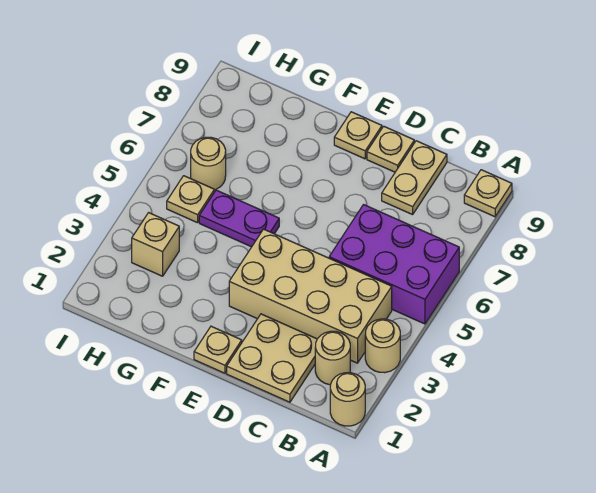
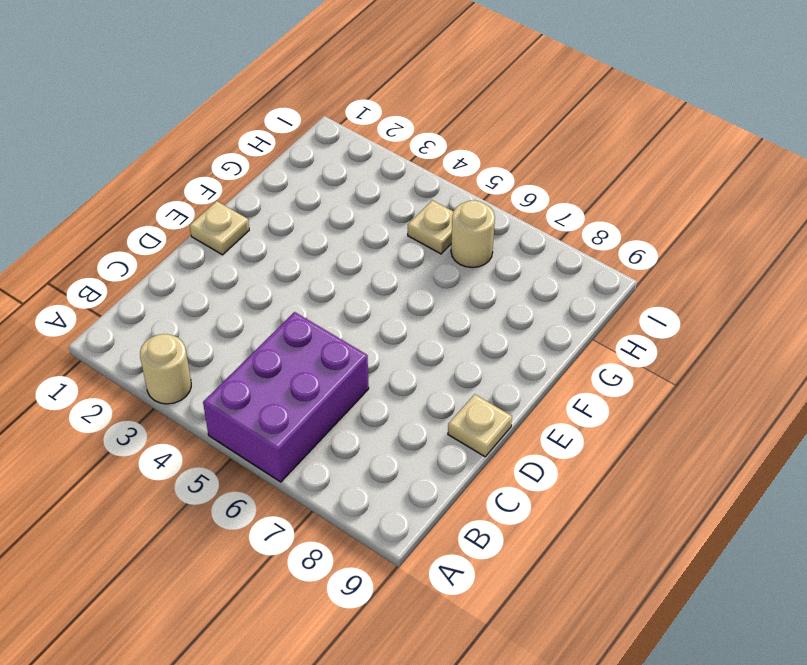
none -> tan round brick A1 level 1
none -> tan plate A9 level 1
none -> tan round brick B2 level 1

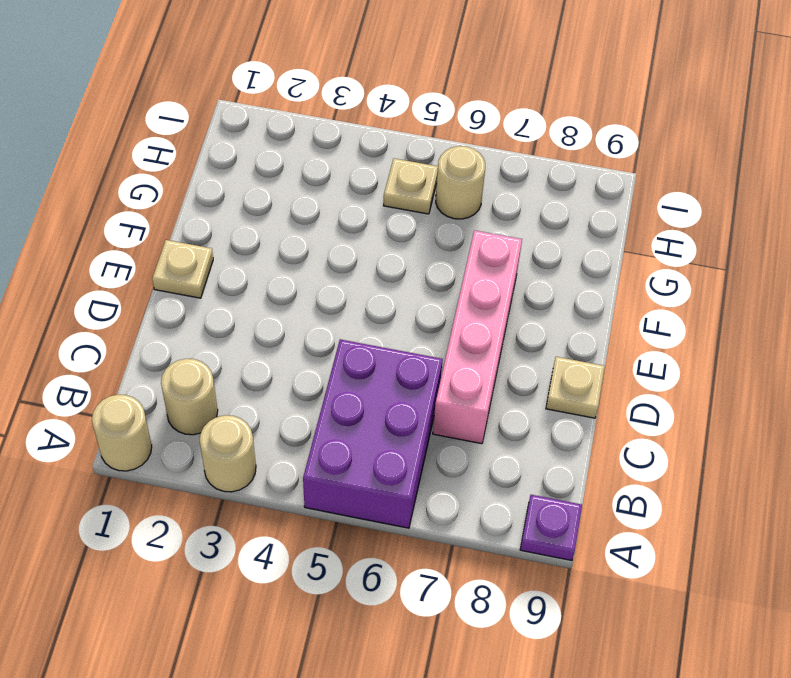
purple plate A9 level 1 -> tan plate A9 level 1
pink brick C7:F7 level 1 -> none
none -> tan brick B3:E4 level 1
none -> tan plate C1:D2 level 1
none -> tan plate C8:C9 level 1

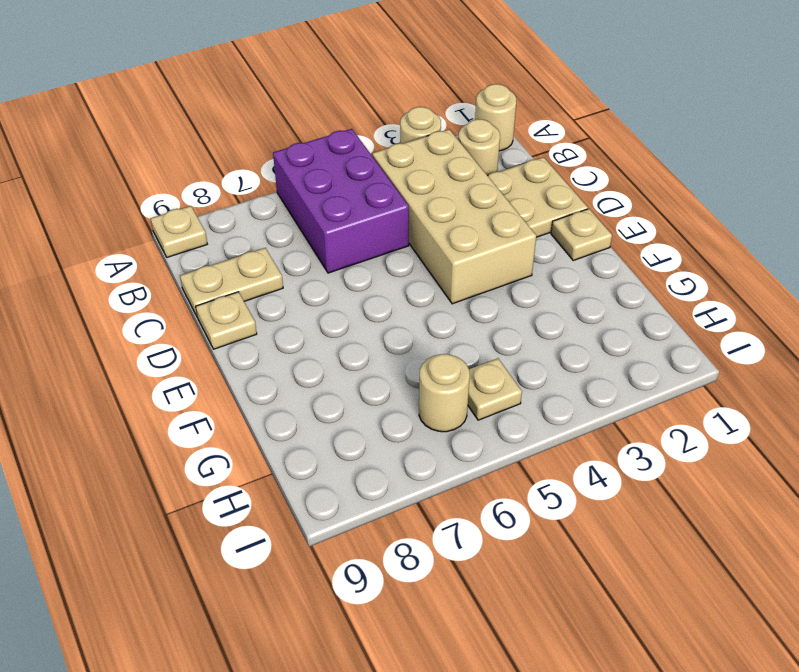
none -> tan plate E9 level 1
none -> purple plate F5:G5 level 1
none -> tan brick H3 level 1

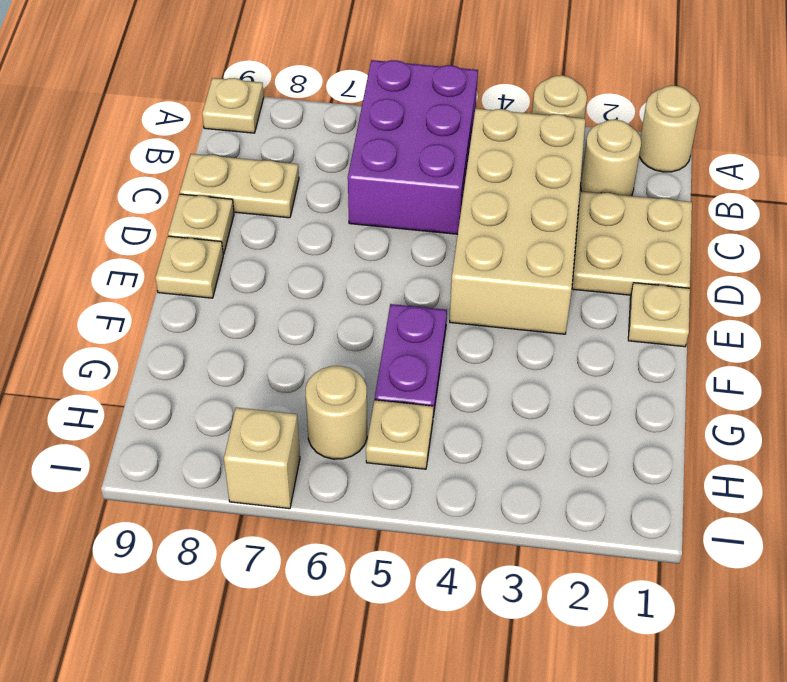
tan brick I7 level 1 -> tan brick H3 level 1

